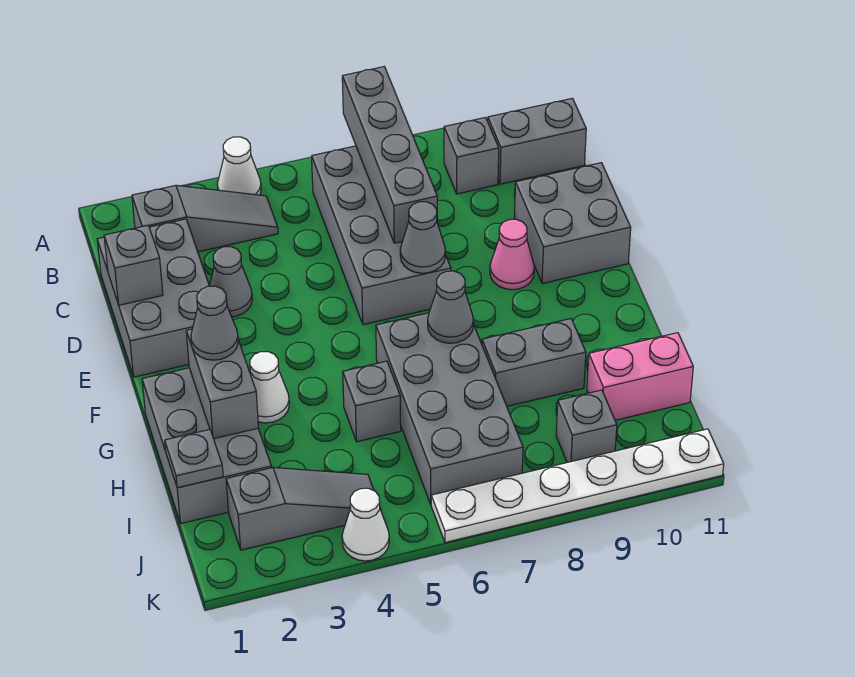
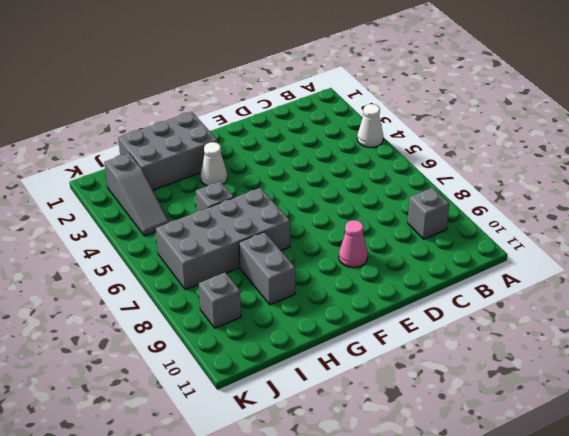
none -> grey slope B2:B4 level 1 top 2
none -> grey brick B6:E7 level 1
none -> grey brick B10:B11 level 1

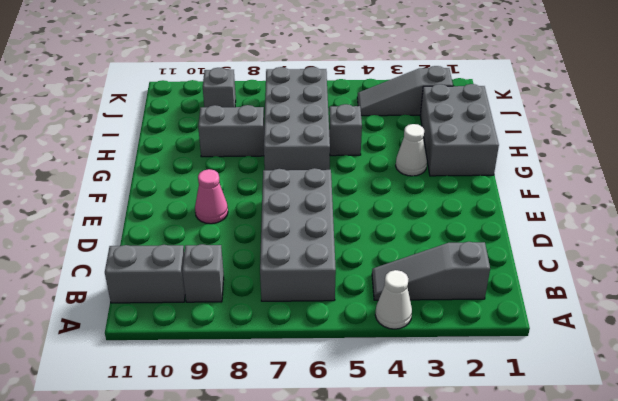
none -> grey brick C1:E2 level 1
none -> grey cone D3 level 1
none -> grey brick D10:E11 level 1

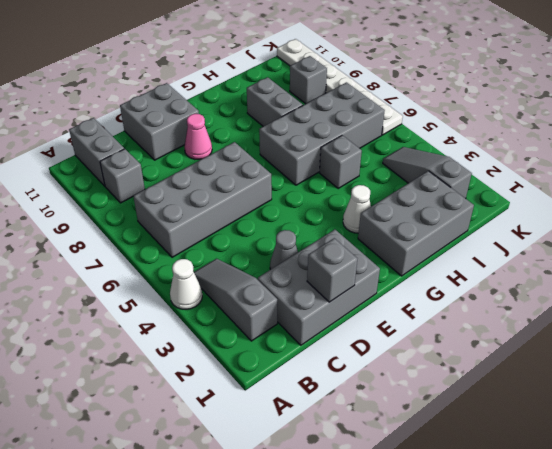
none -> pink brick I10:I11 level 1
none -> white cone K4 level 1
none -> grey brick A7:D7 level 2

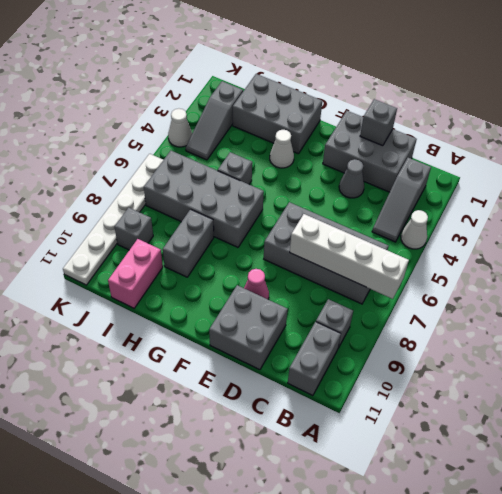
white brick A7:D7 level 2 -> grey brick A7:D7 level 2
none -> grey cone E7 level 2
none -> grey brick G2:H2 level 2
none -> grey cone G7 level 2

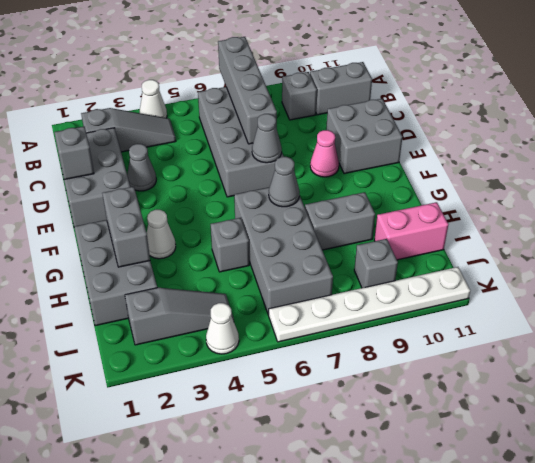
none -> grey plate I1 level 2
none -> grey cone G2 level 3

